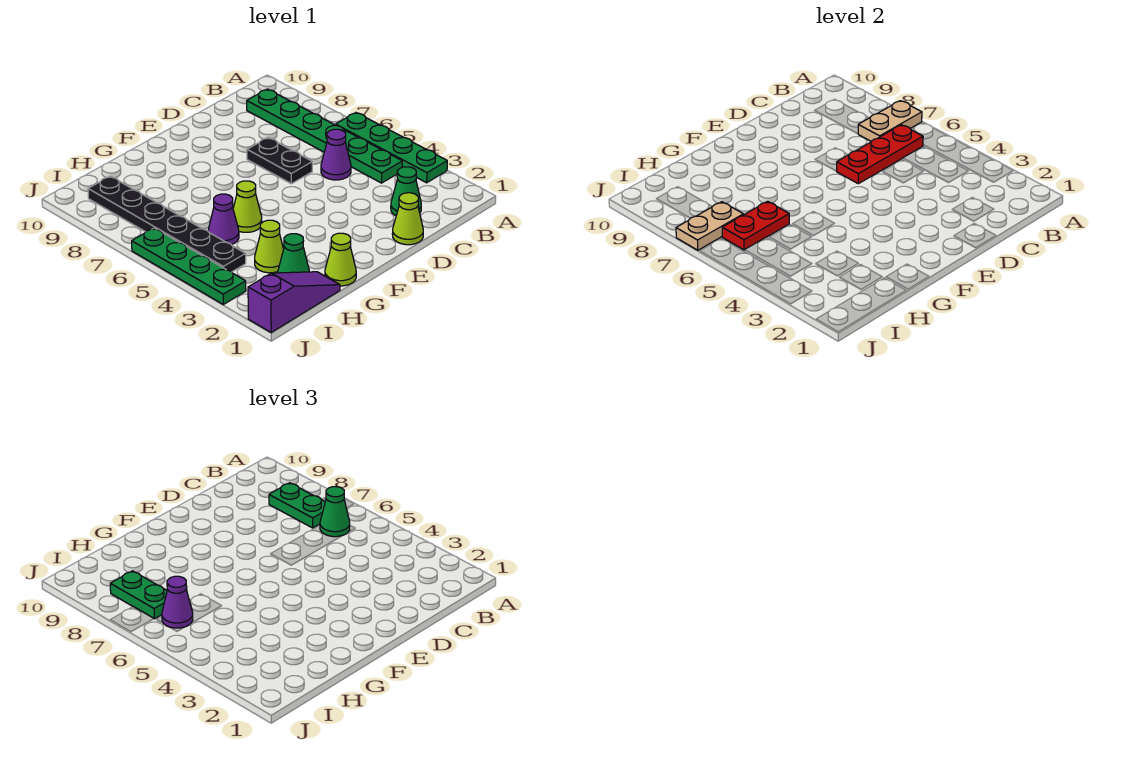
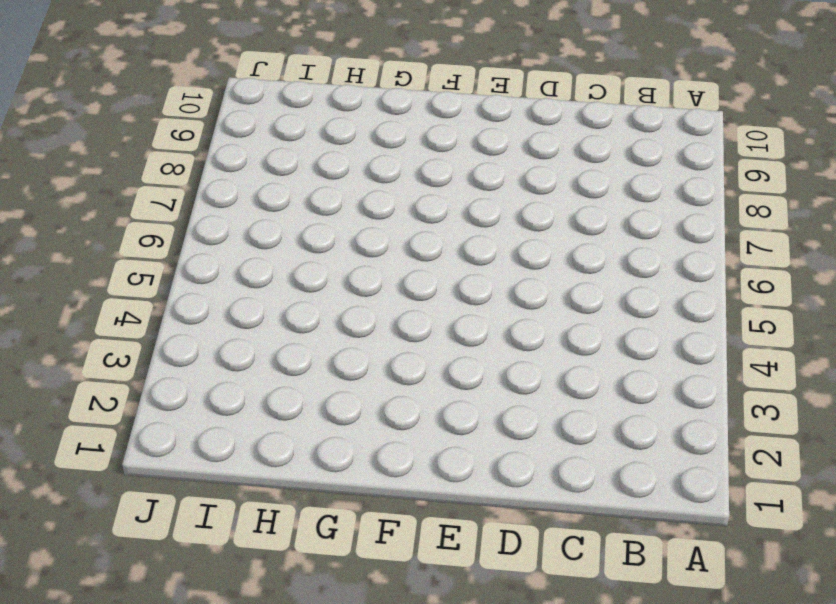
none -> green plate A3:A6 level 1
none -> green plate B4:B9 level 1
none -> green cone C2 level 1

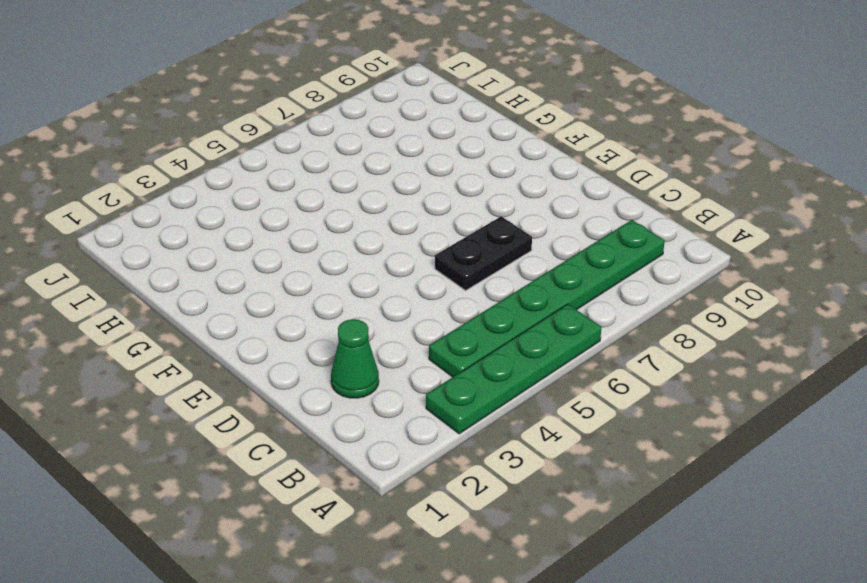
none -> purple cone C5 level 1
none -> lime cone D1 level 1
none -> lime cone G1 level 1

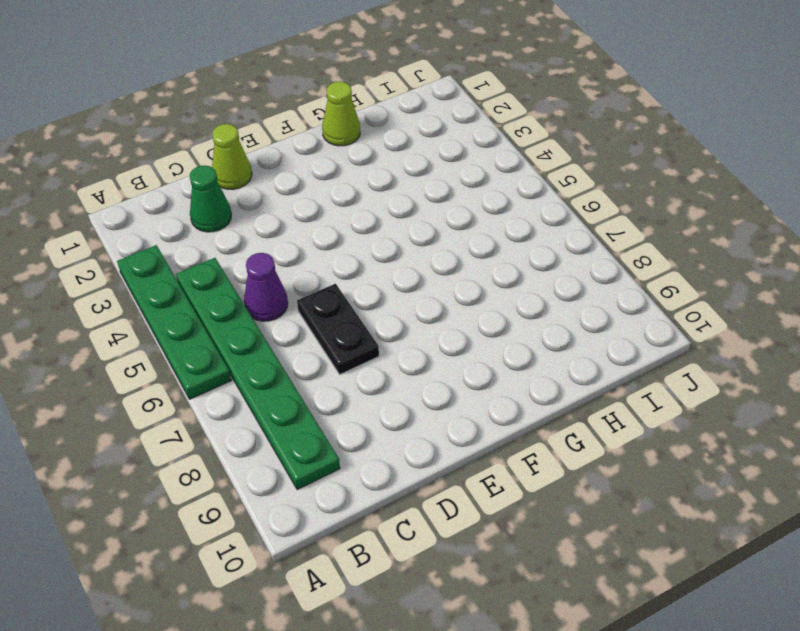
none -> lime cone G5 level 1
none -> purple slope H1:J1 level 1 top J
none -> green cone H2 level 1

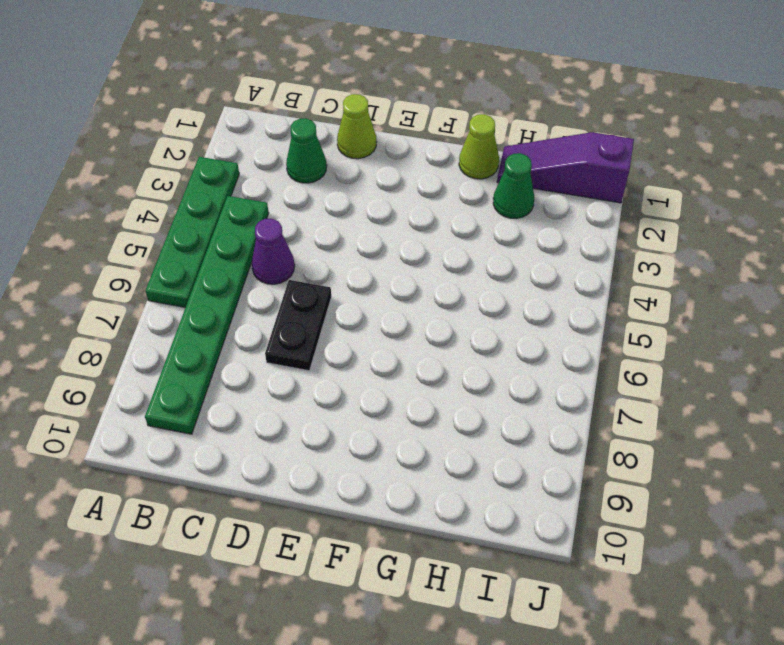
none -> lime cone G5 level 1
none -> lime cone H3 level 1
none -> purple cone H5 level 1

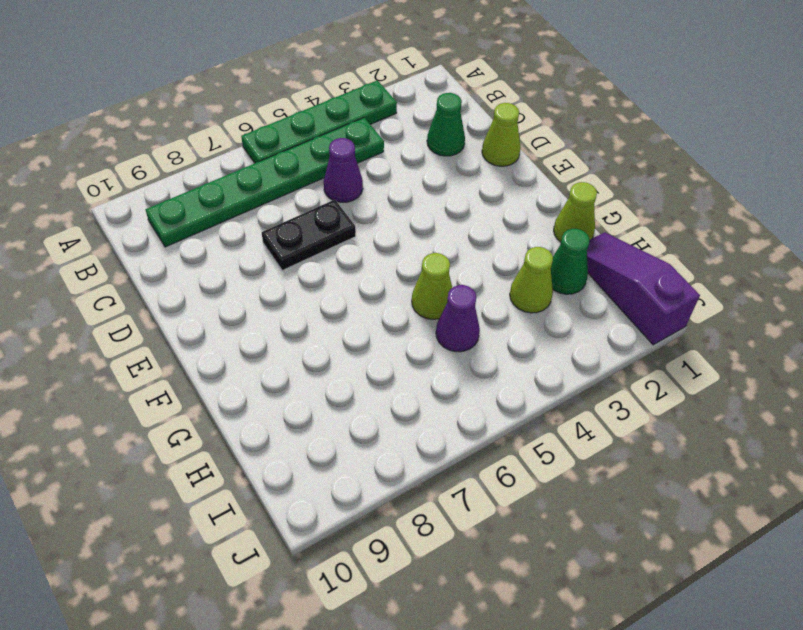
none -> black plate I4:I9 level 1
none -> green plate J3:J6 level 1
none -> tan plate A7:B7 level 2

